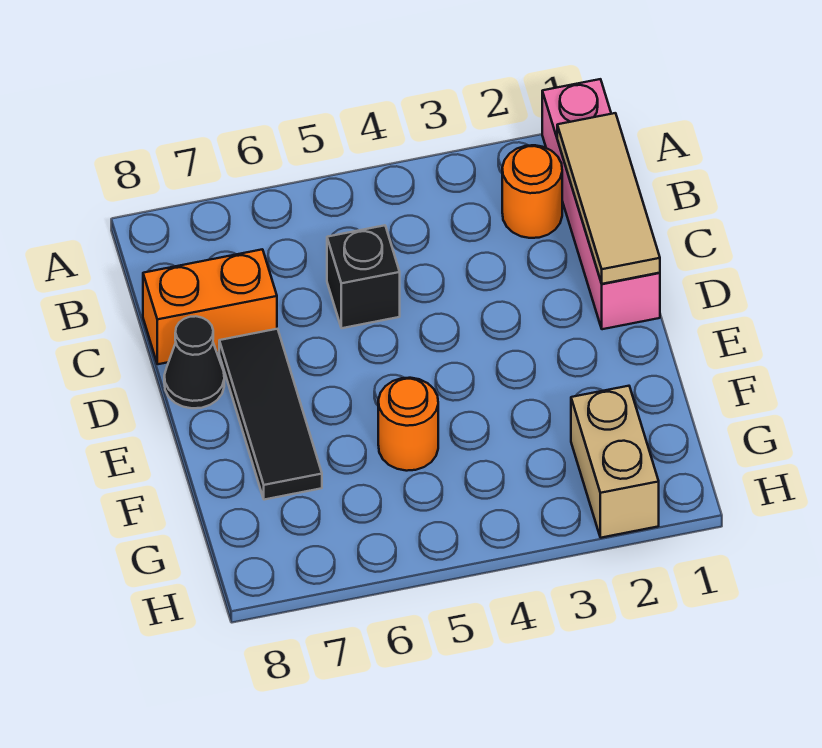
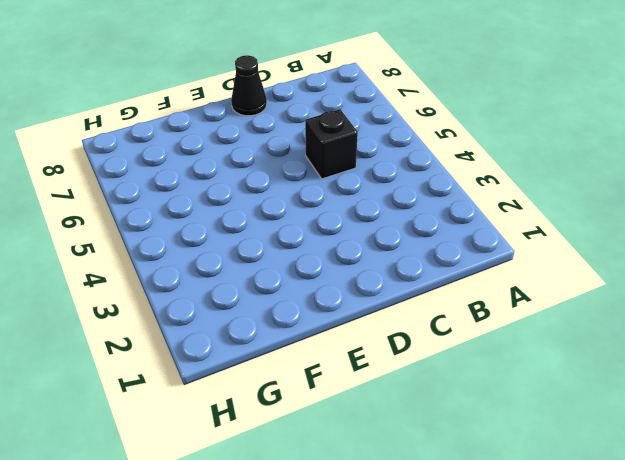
none -> pink brick A1:D1 level 1
none -> orange round brick B2 level 1

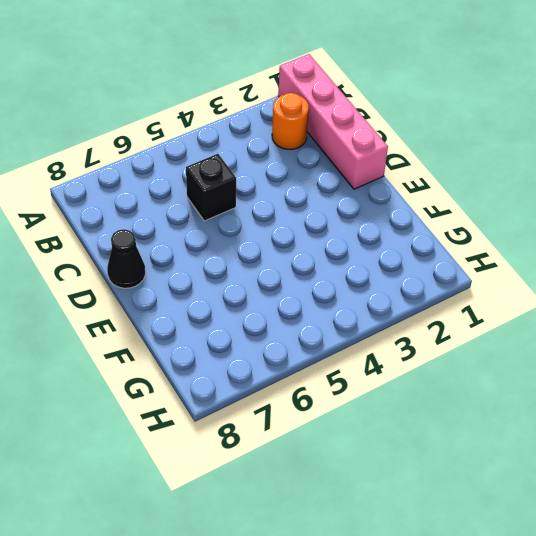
none -> orange brick C7:C8 level 1
none -> black tile D7:F7 level 1

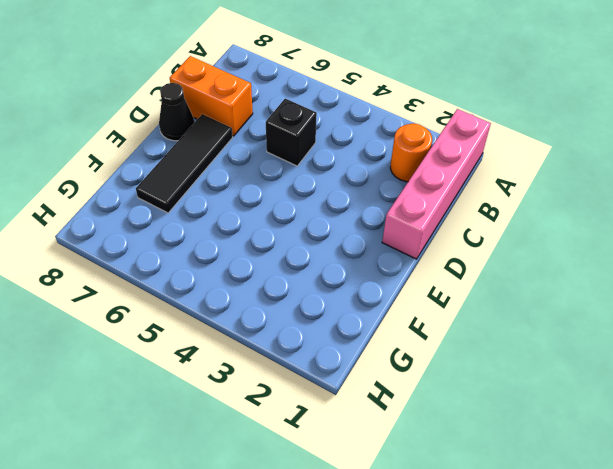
none -> orange round brick F5 level 1
none -> tan brick G2:H2 level 1

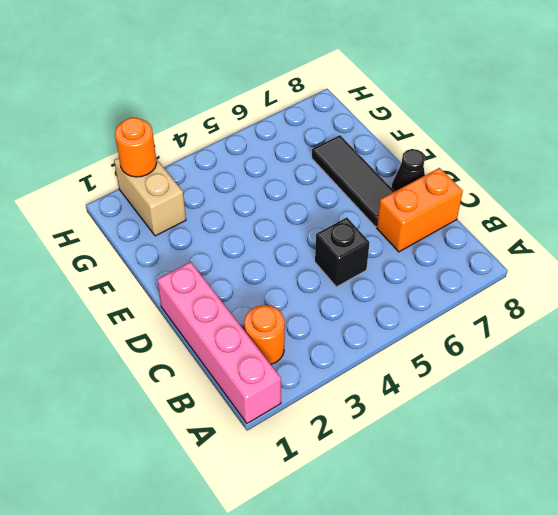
orange round brick H2 level 2 -> orange round brick F5 level 1
none -> tan tile B1:D1 level 2

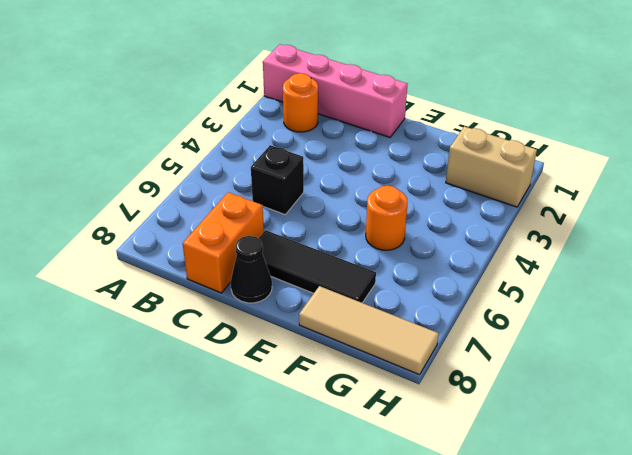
tan tile F8:H8 level 1 -> tan tile B1:D1 level 2

